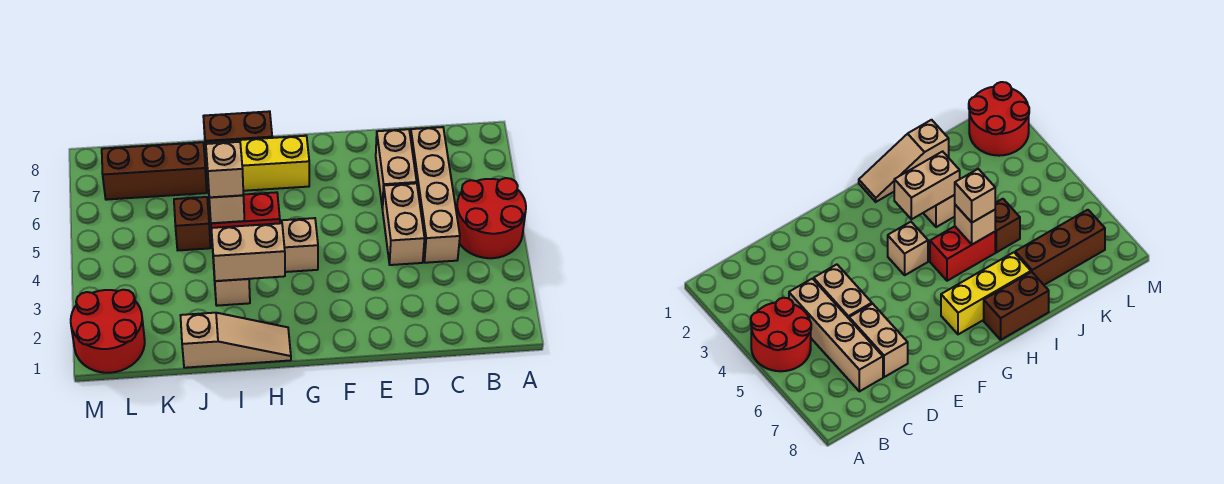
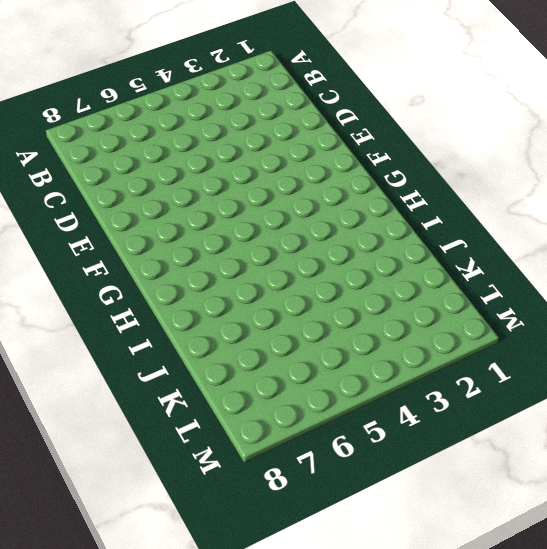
none -> red round brick A4:B5 level 1
none -> tan brick C4:C7 level 1
none -> tan brick D4:D5 level 1

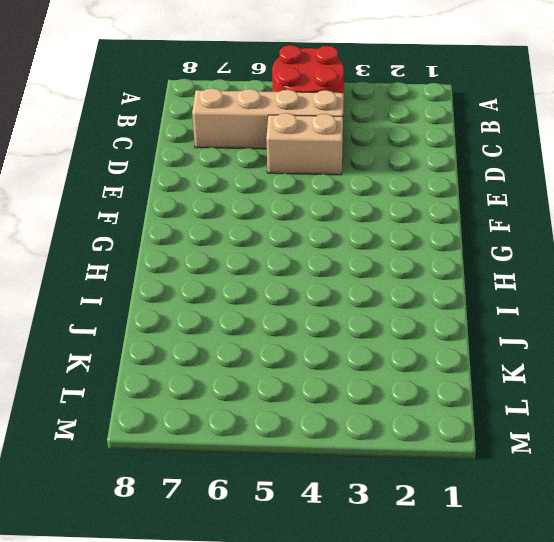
none -> tan brick D6:D7 level 1
none -> tan brick G4 level 1
none -> yellow brick G7:I7 level 1

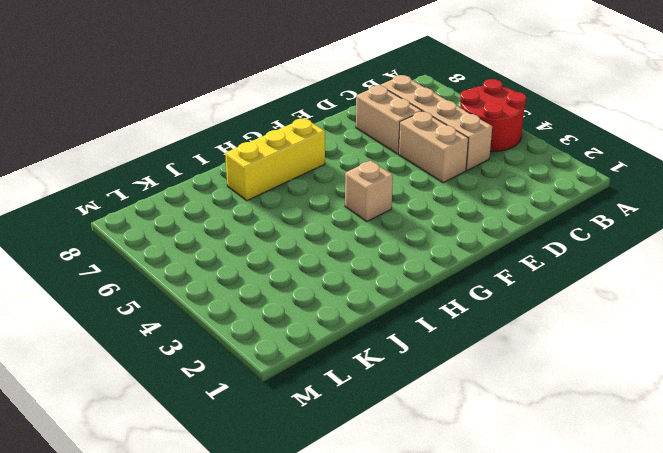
none -> tan slope H1:J1 level 1 top J
none -> red brick H5:I5 level 1
none -> brown brick H8:I8 level 1

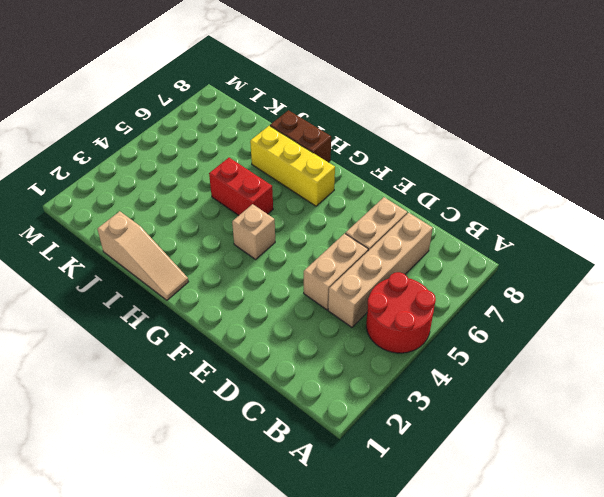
none -> tan brick I3 level 1
none -> brown brick J5 level 1
none -> brown brick J7:L7 level 1

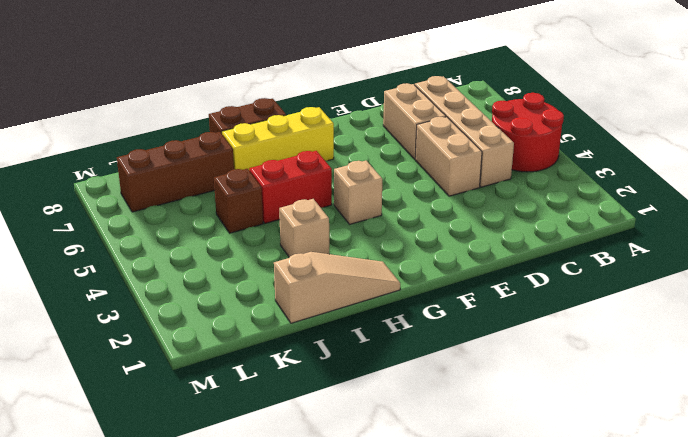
none -> red round brick L1:M2 level 1
none -> tan brick H3:I3 level 2
none -> tan brick I5 level 2

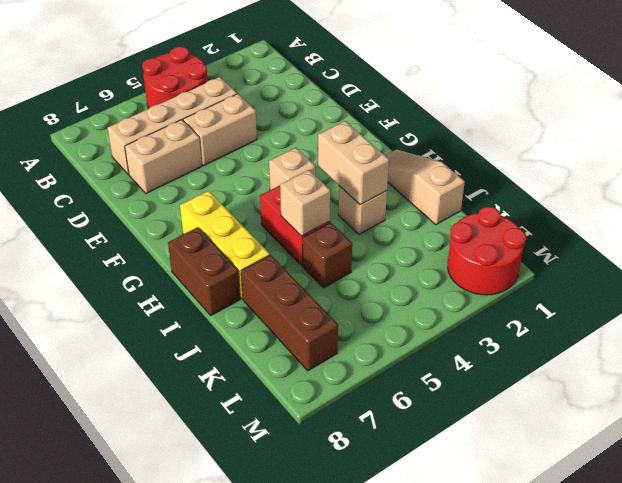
none -> tan brick I5 level 3

